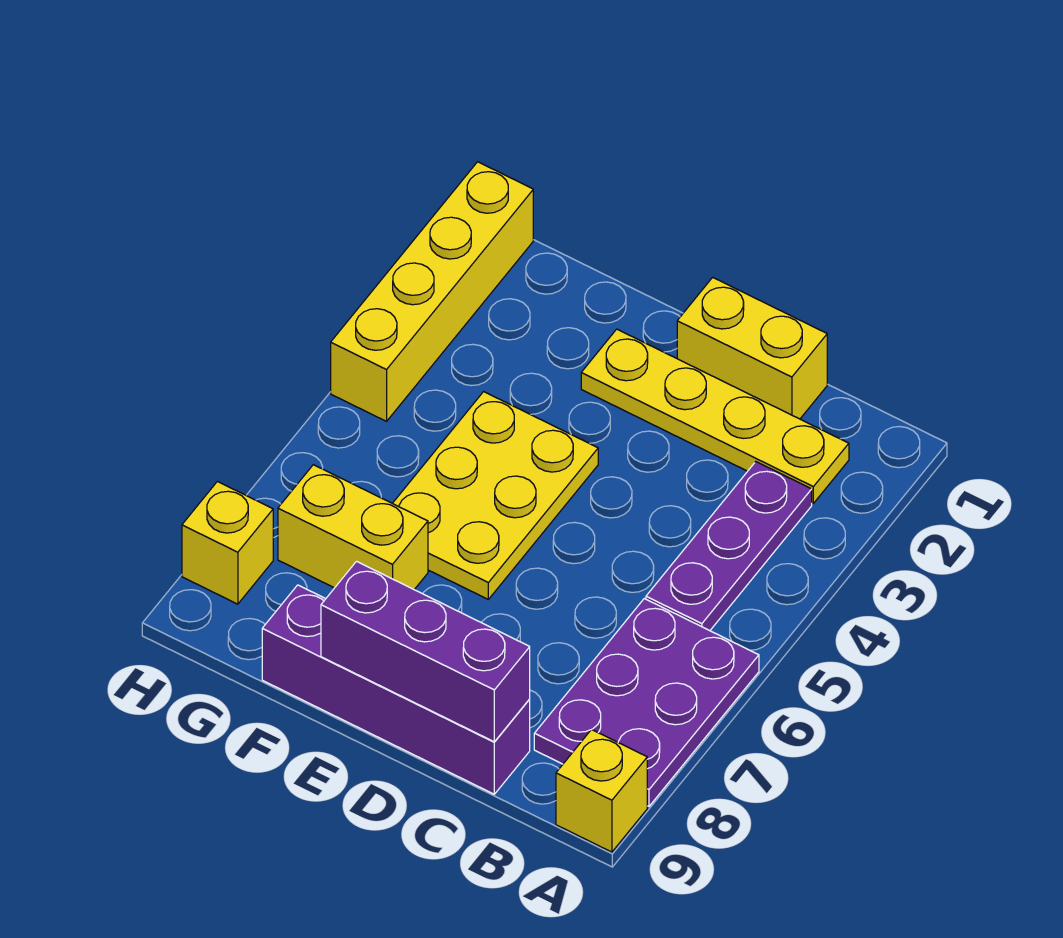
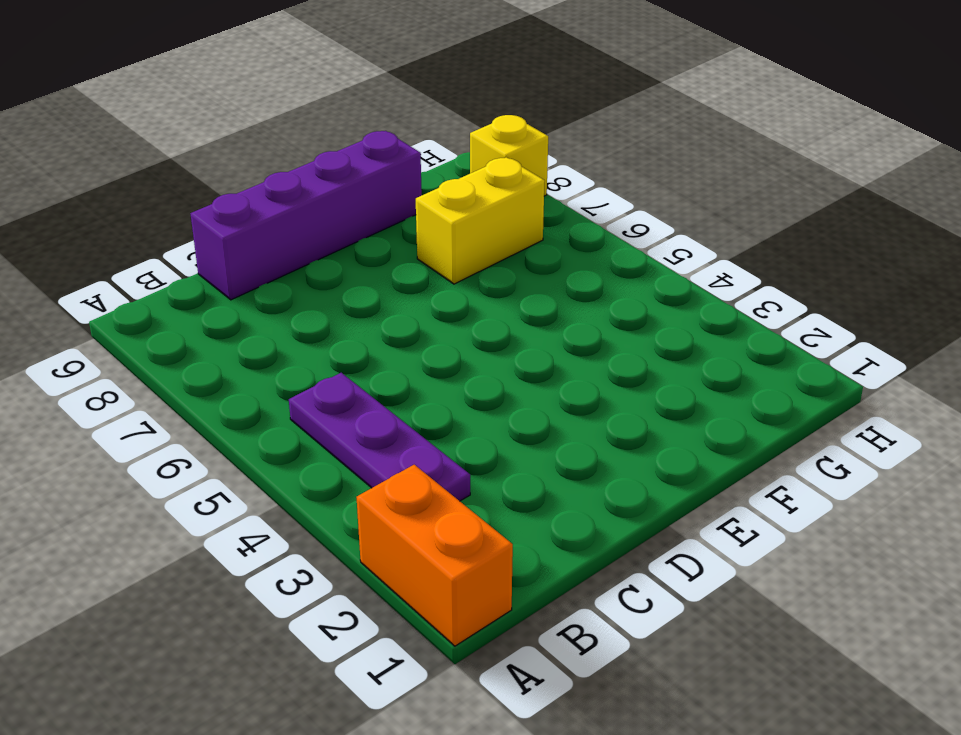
orange brick A1:A2 level 1 -> none
none -> purple plate A6:B8 level 1
none -> yellow brick A9 level 1

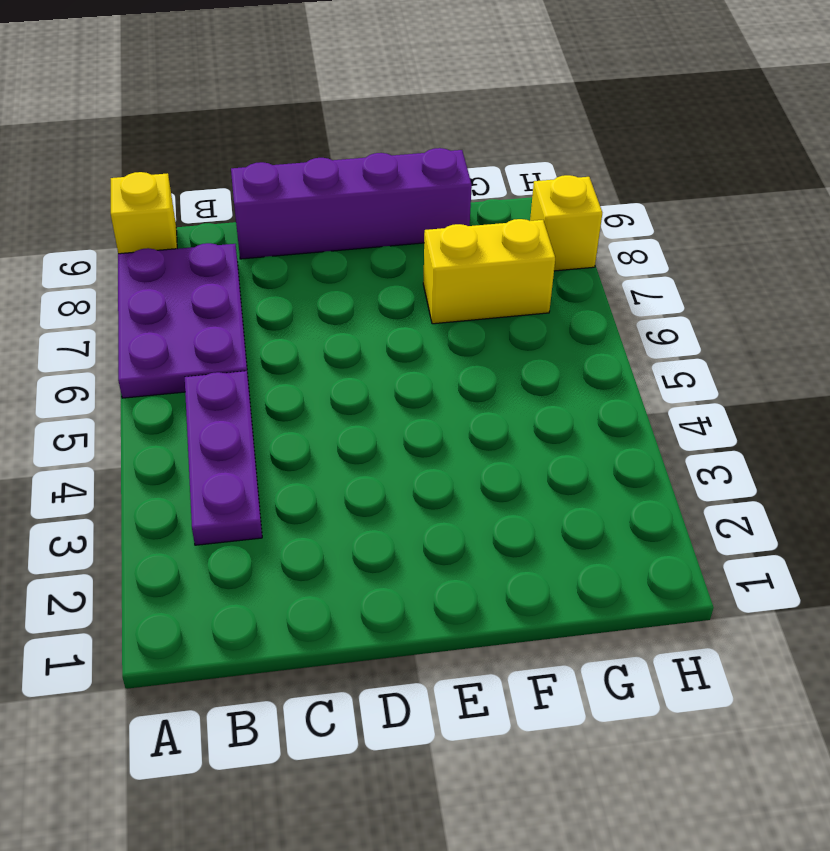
none -> yellow plate B2:E2 level 1
none -> yellow brick C1:D1 level 1

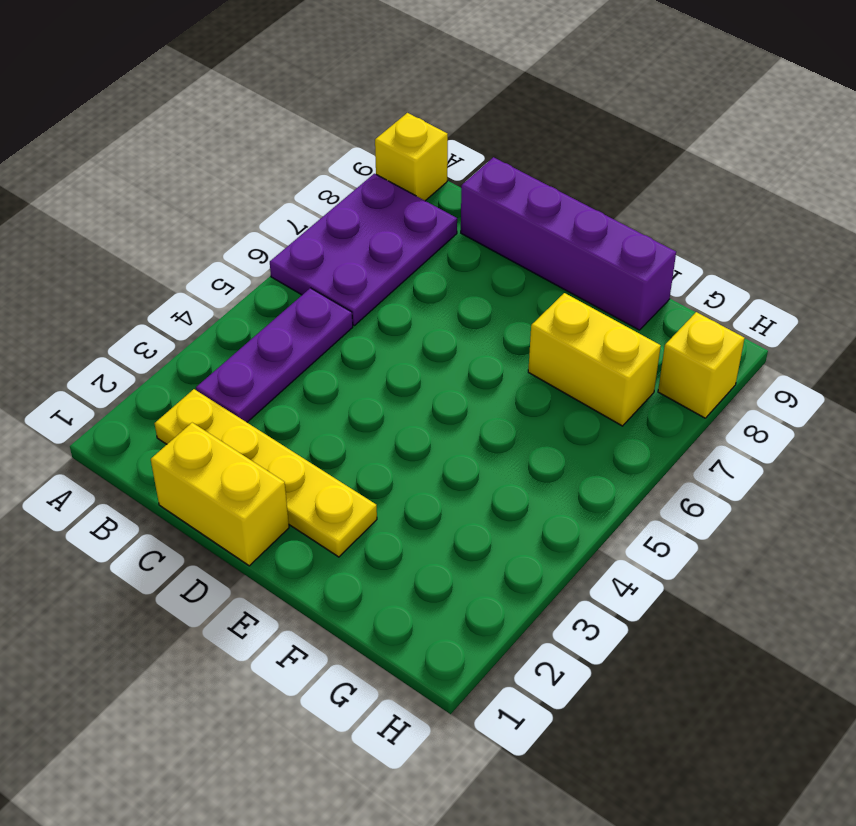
none -> yellow plate E4:F6 level 1
none -> yellow brick H1:H4 level 1

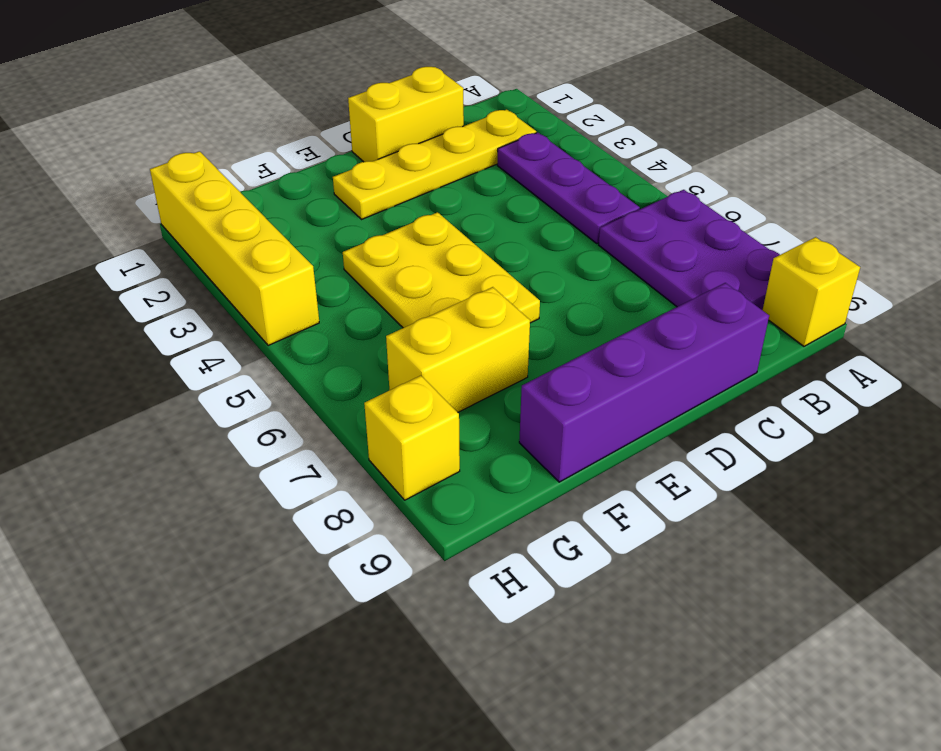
none -> purple brick C9:E9 level 2

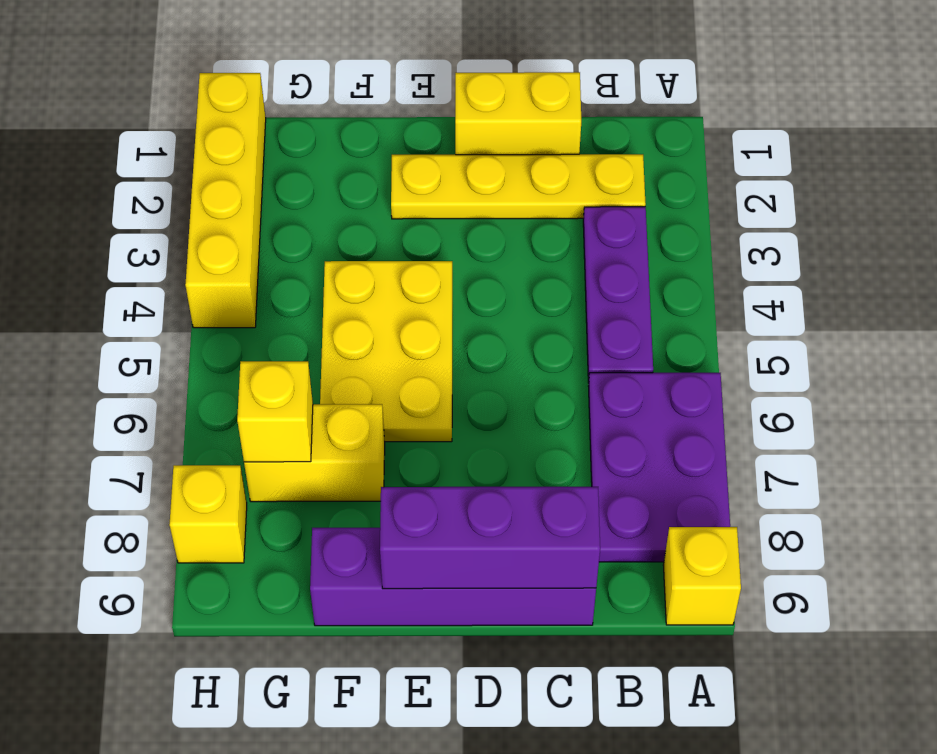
yellow brick G7 level 2 -> none

